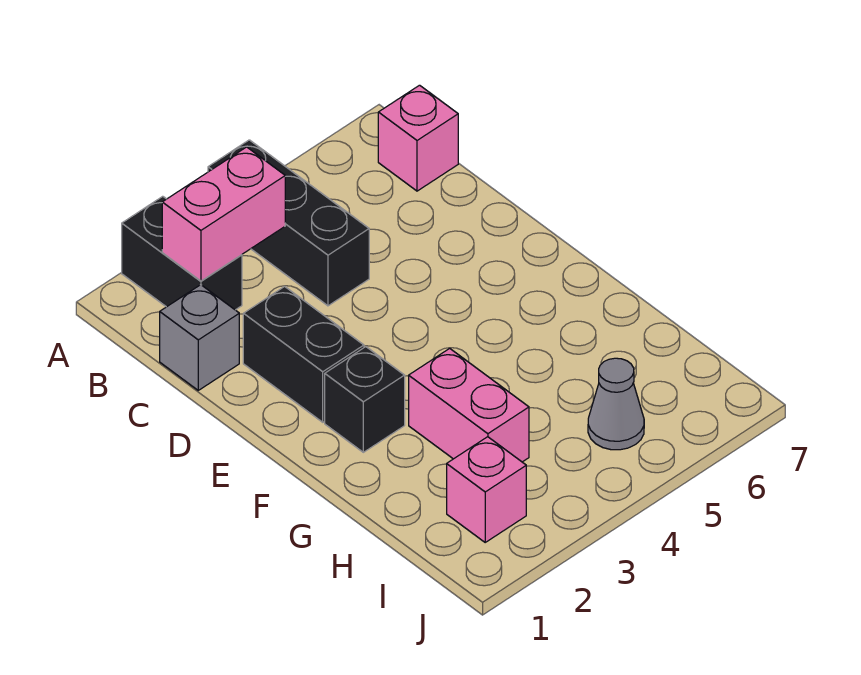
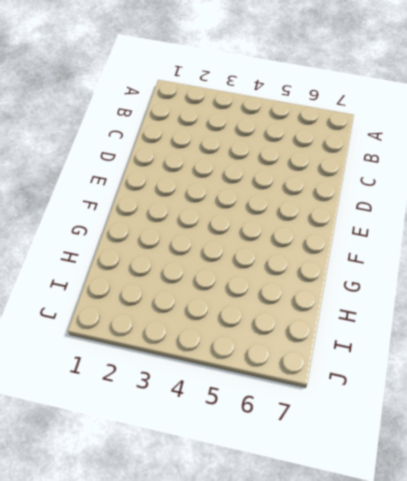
none -> black brick A2:B2 level 1
none -> black brick A4:C4 level 1

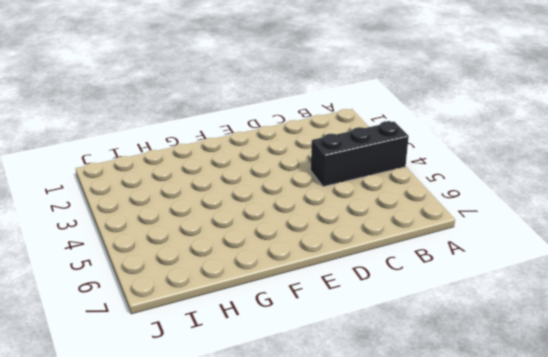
none -> black brick A2:B2 level 1
none -> pink brick B7 level 1

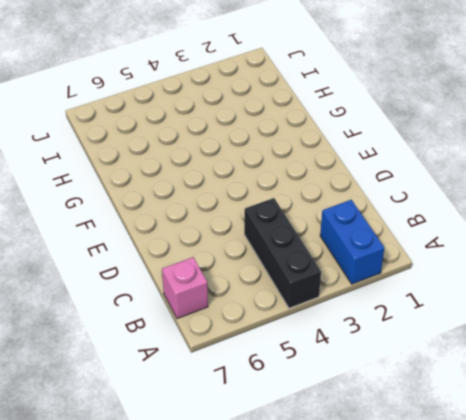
blue brick A2:B2 level 1 -> black brick A2:B2 level 1
none -> grey brick C1 level 1
none -> black brick D2:E2 level 1

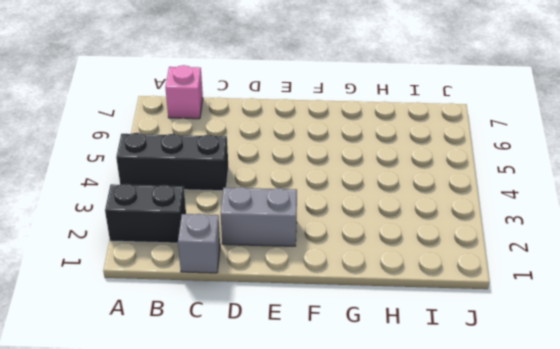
grey brick D2:E2 level 1 -> black brick D2:E2 level 1
none -> black brick F2 level 1
none -> pink brick G3:H3 level 1

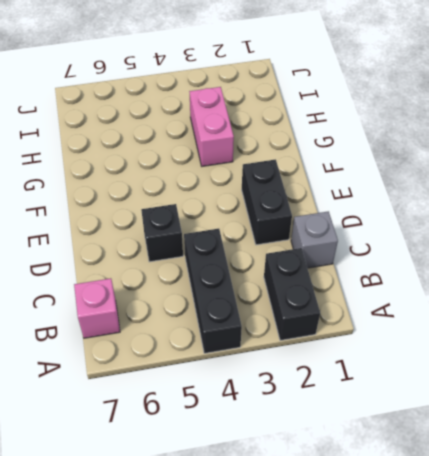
black brick D5 level 1 -> black brick F2 level 1
none -> pink brick I2 level 1
none -> grey cone I5 level 1

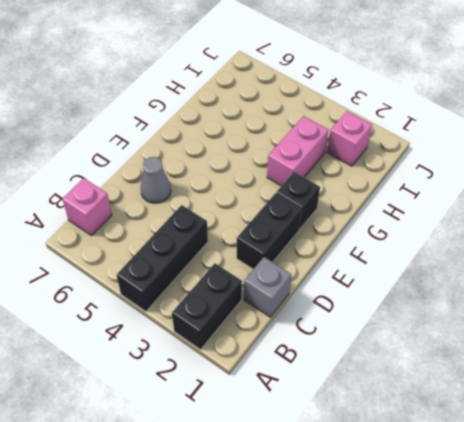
grey cone D6 level 1 -> grey cone I5 level 1
none -> pink brick B2:B3 level 2

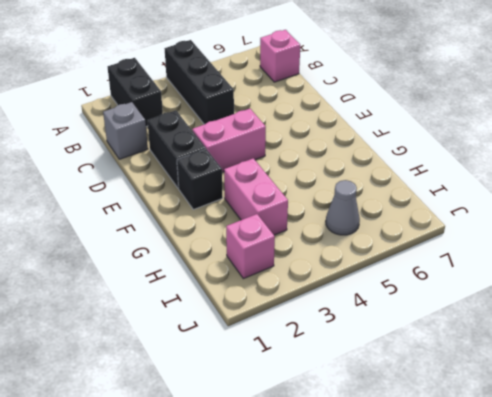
pink brick E3:E4 level 1 -> pink brick B2:B3 level 2

